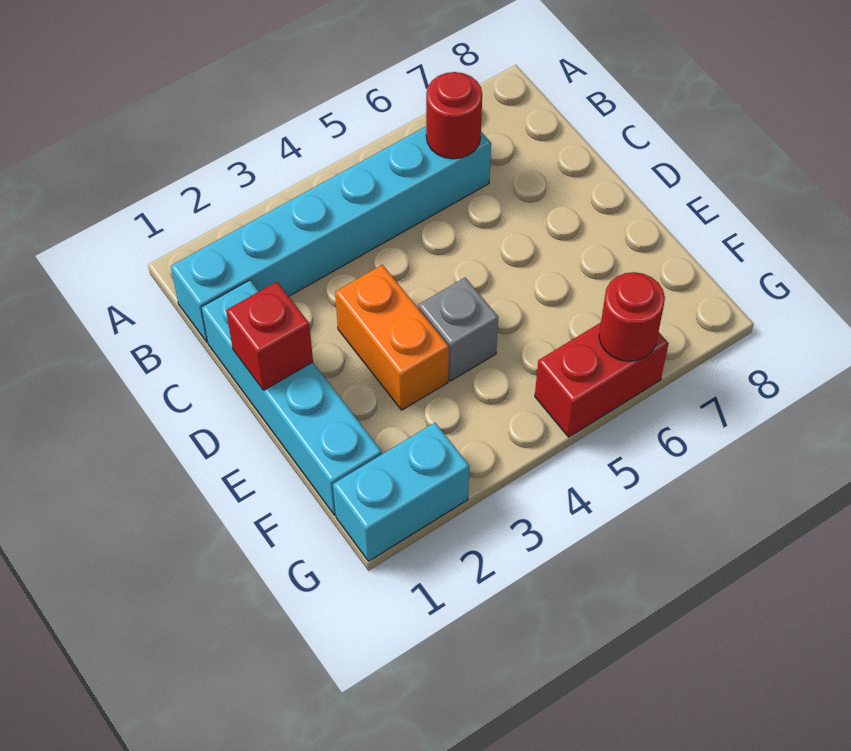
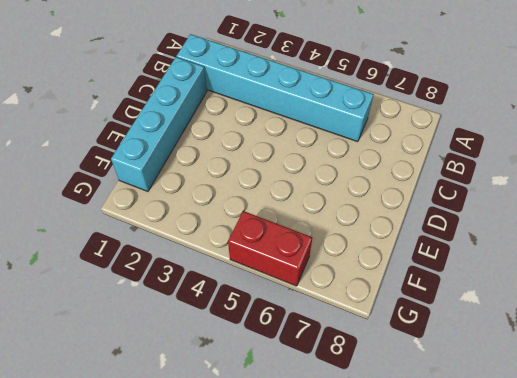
none -> orange brick D3:E3 level 1
none -> grey brick E4 level 1

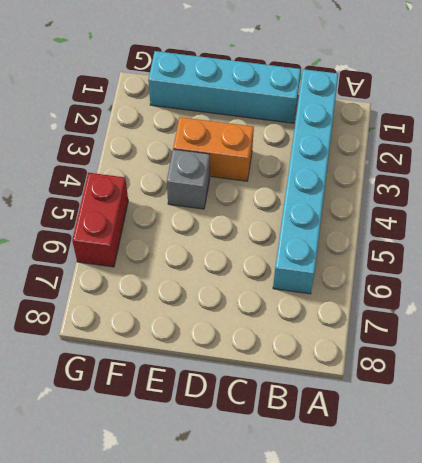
none -> cyan brick G1:G2 level 1
none -> red round brick B6 level 2

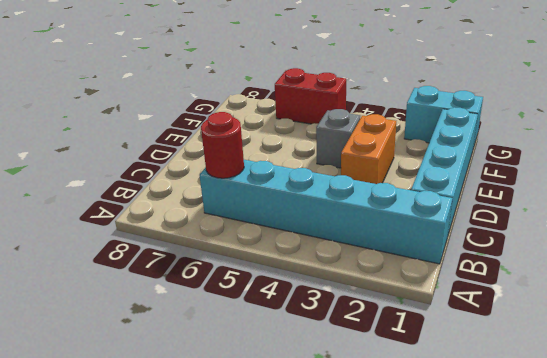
none -> red brick D1 level 2
none -> red round brick G6 level 2

